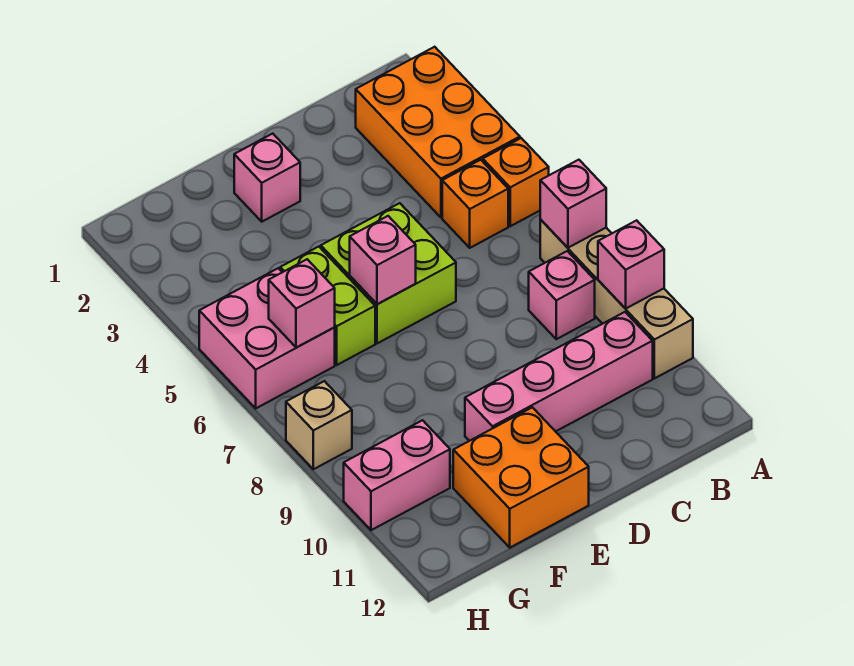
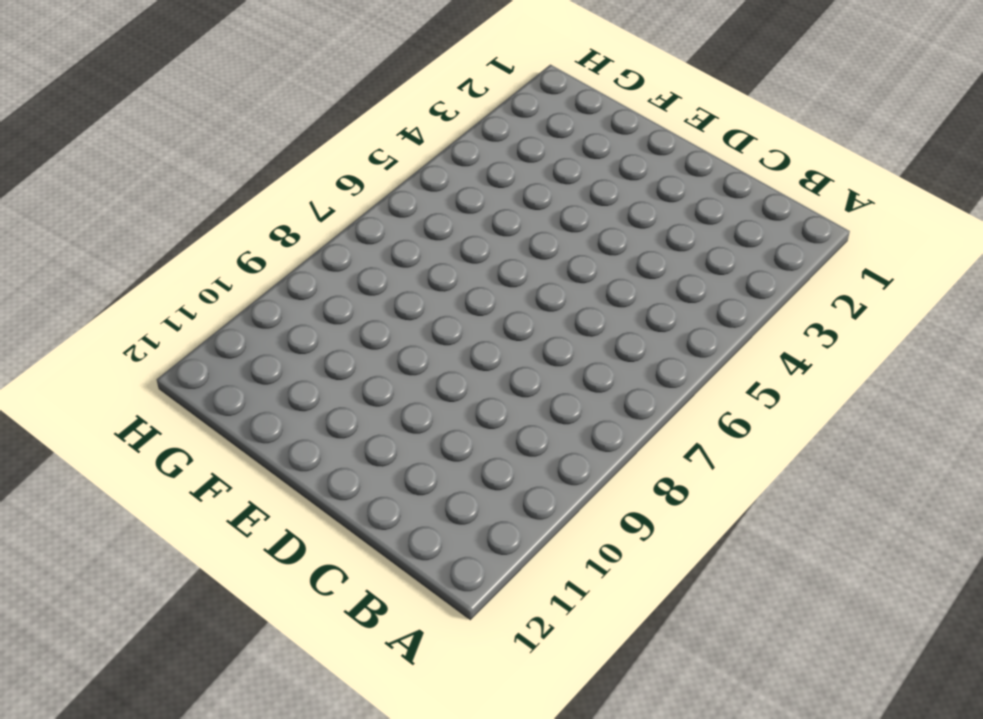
none -> orange brick A2:B4 level 1
none -> orange brick A5 level 1
none -> tan brick A7:A10 level 1

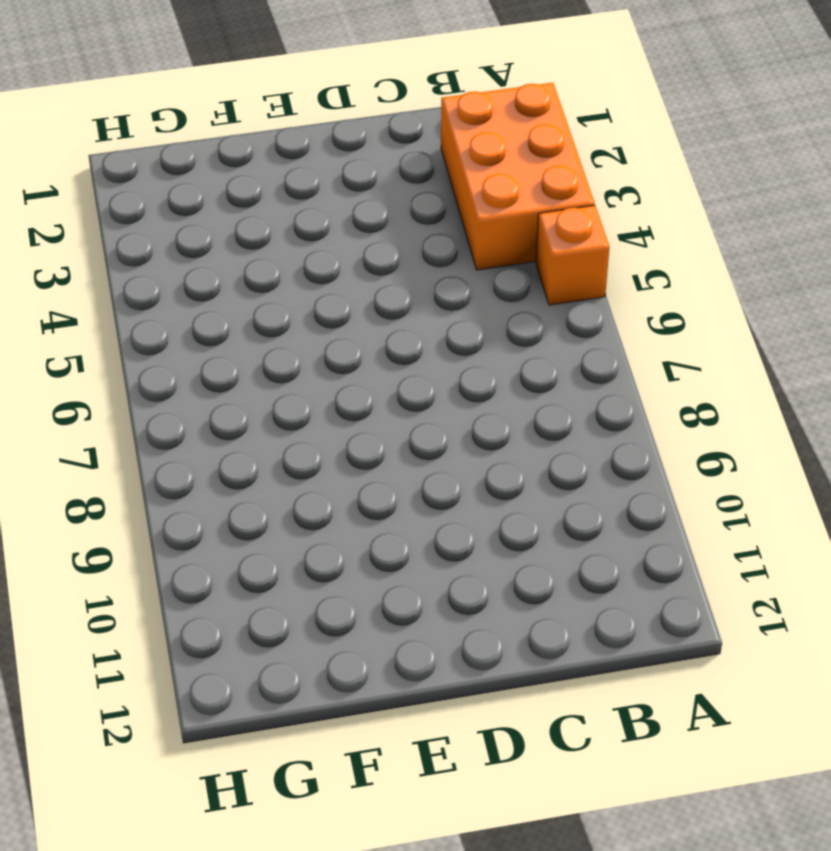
none -> tan brick A7:A10 level 1
none -> orange brick B5 level 1
none -> pink brick B8 level 1

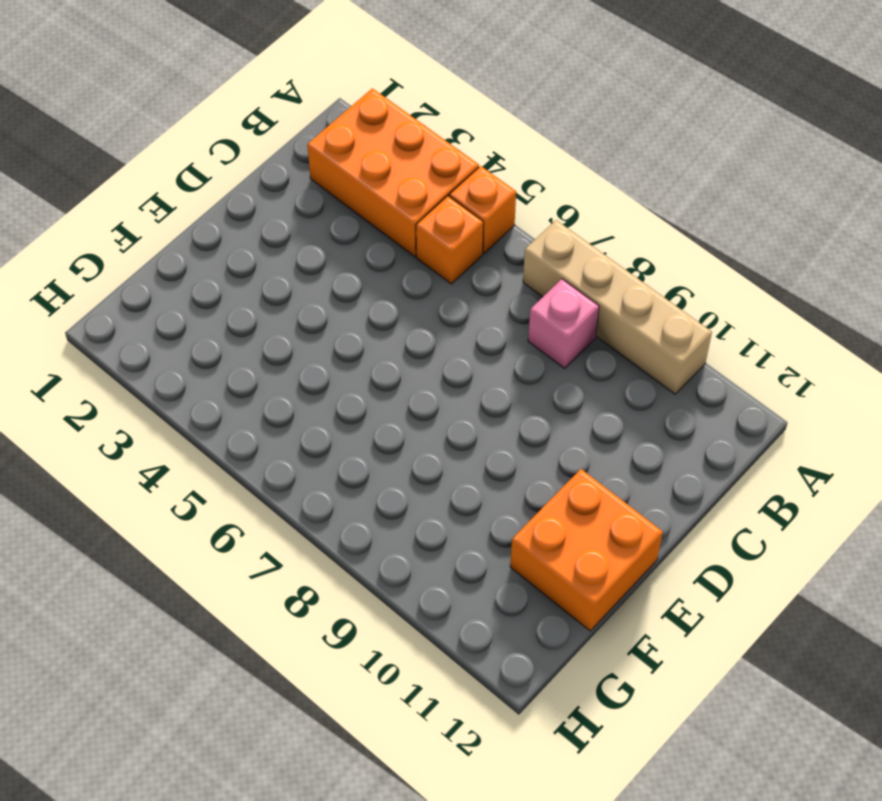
none -> pink brick B10:E10 level 1
none -> lime brick D5:E6 level 1
none -> pink brick E2 level 1

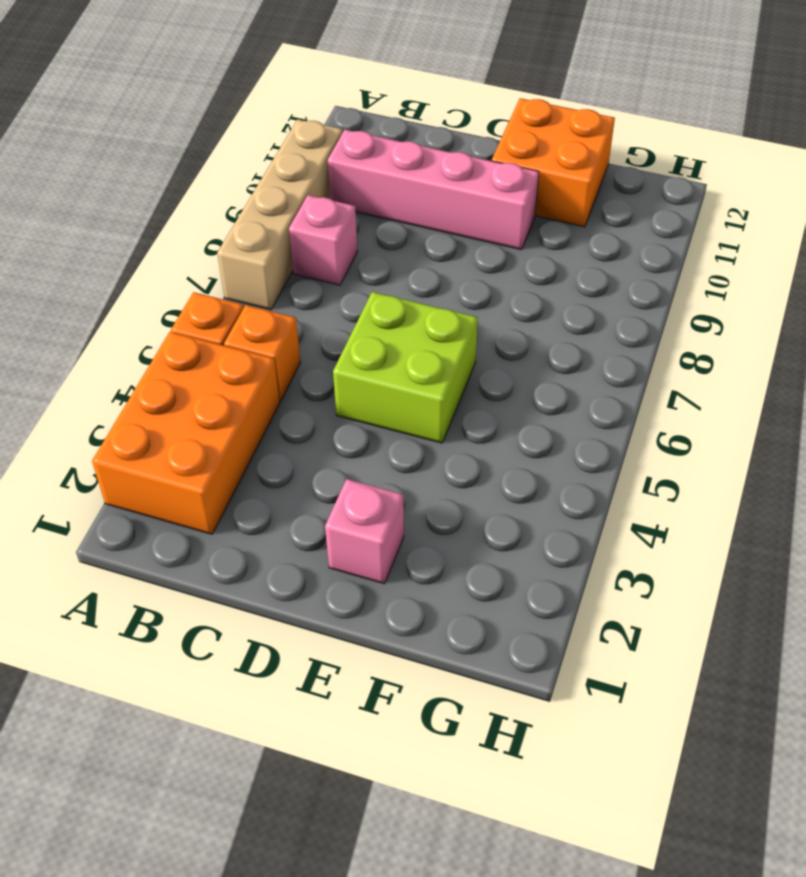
none -> lime brick F5:F6 level 1
none -> pink brick G5:H6 level 1
none -> pink brick G10:H10 level 1

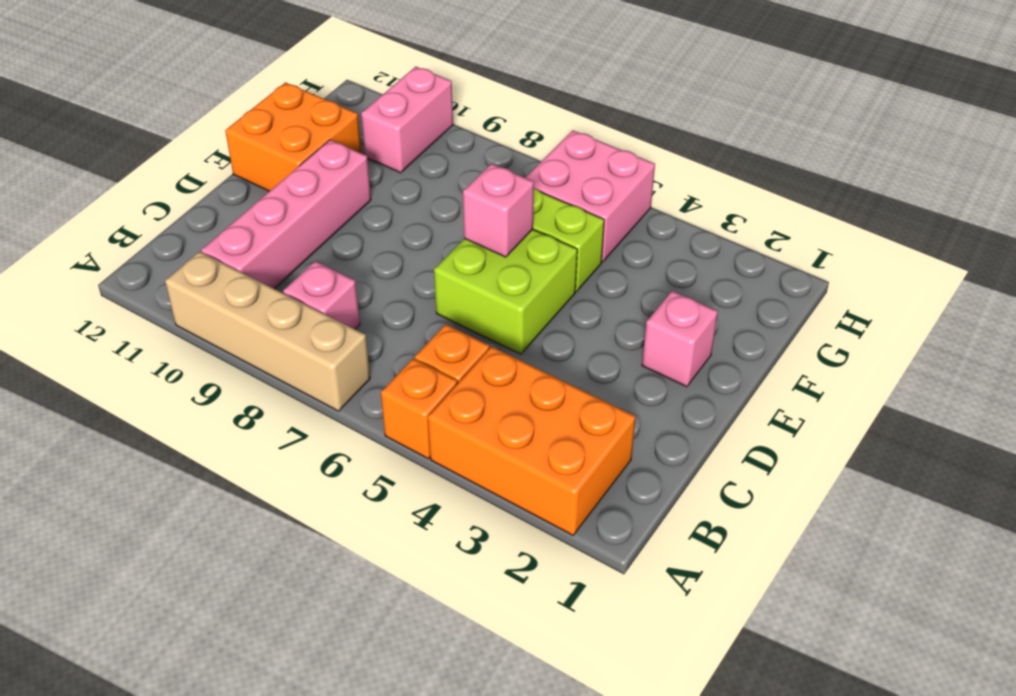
none -> tan brick H8 level 1
none -> pink brick A7 level 2
none -> pink brick A9 level 2

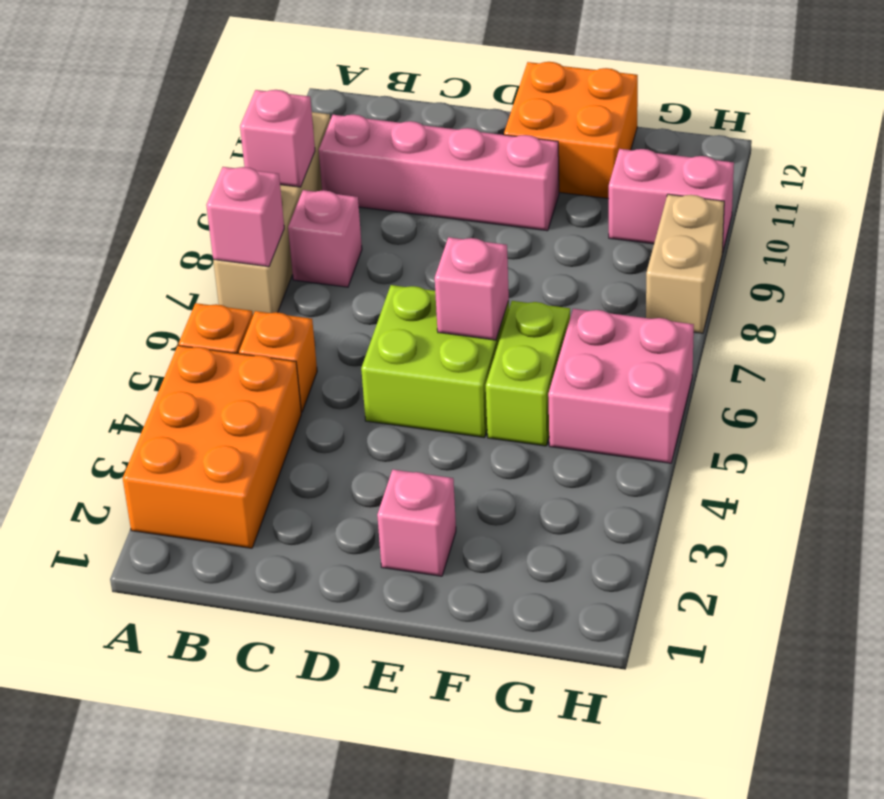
tan brick H8:H9 level 1 -> tan brick H8 level 1
none -> pink brick G6 level 2

